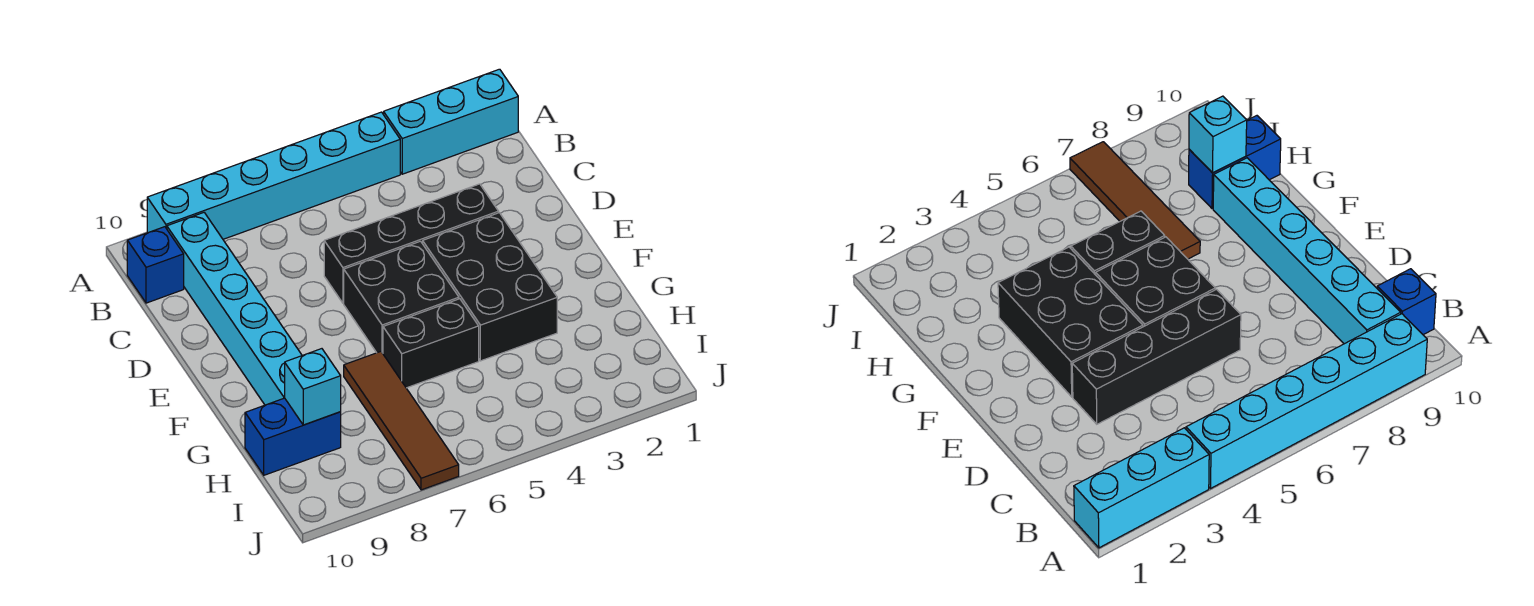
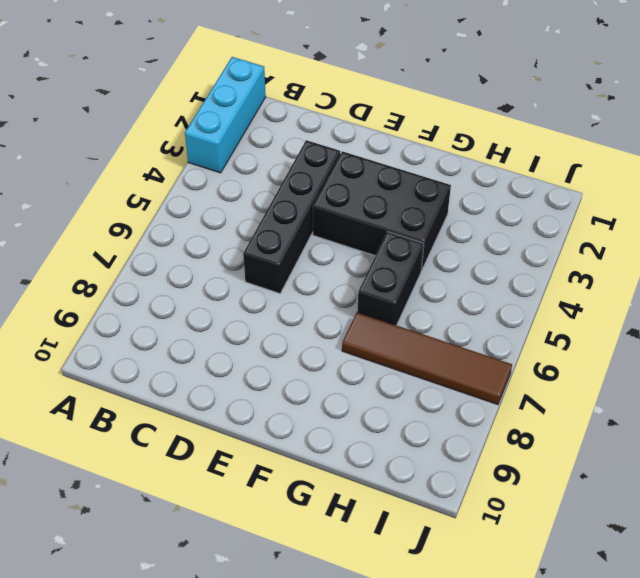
none -> cyan brick A4:A9 level 1
none -> cyan brick B9:G9 level 1

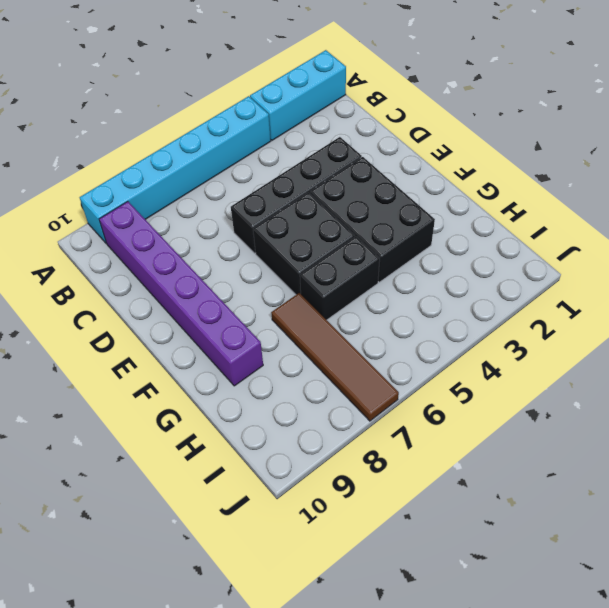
purple brick B9:G9 level 1 -> cyan brick B9:G9 level 1
none -> blue brick B10 level 1
none -> blue brick H9:H10 level 1

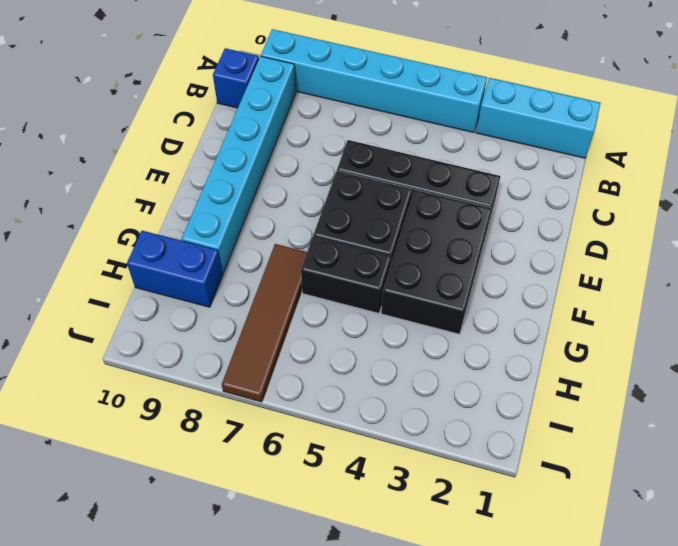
none -> cyan brick H9 level 2

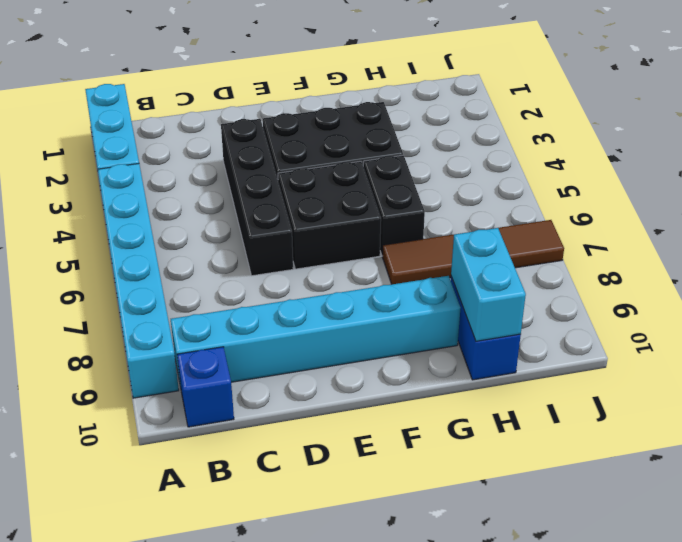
cyan brick H9:H10 level 2 -> cyan brick H9 level 2

